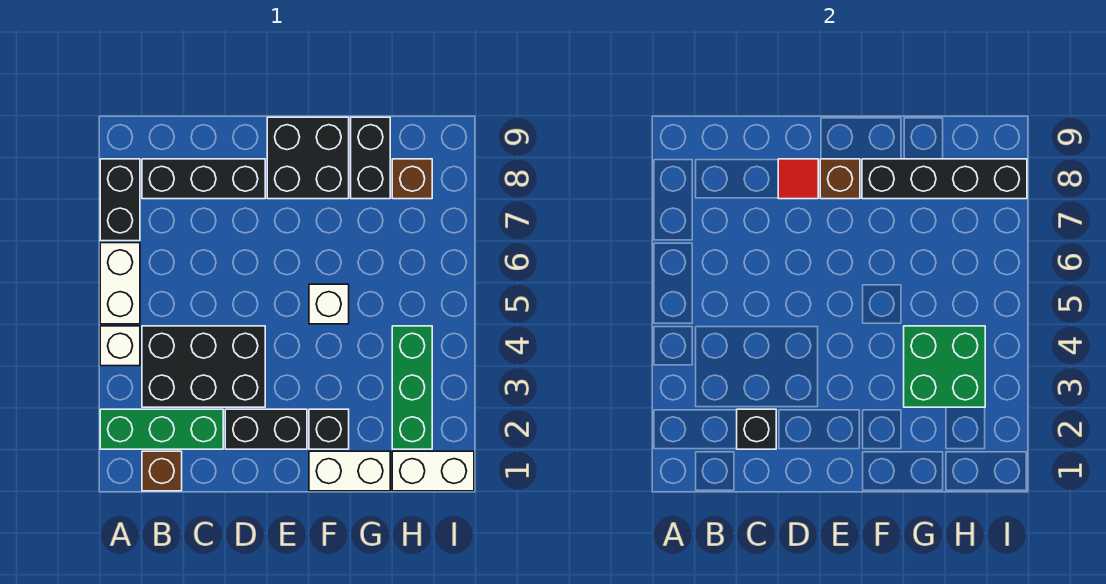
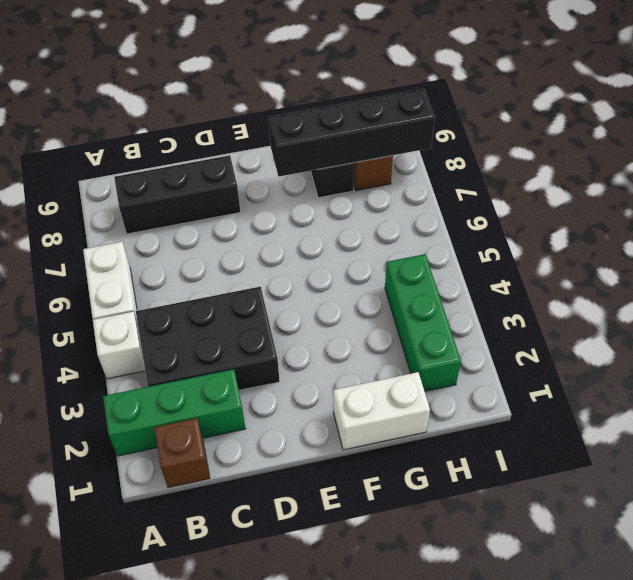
none -> black brick A7:A8 level 1
none -> black brick D2:E2 level 1
none -> black brick E8:F9 level 1

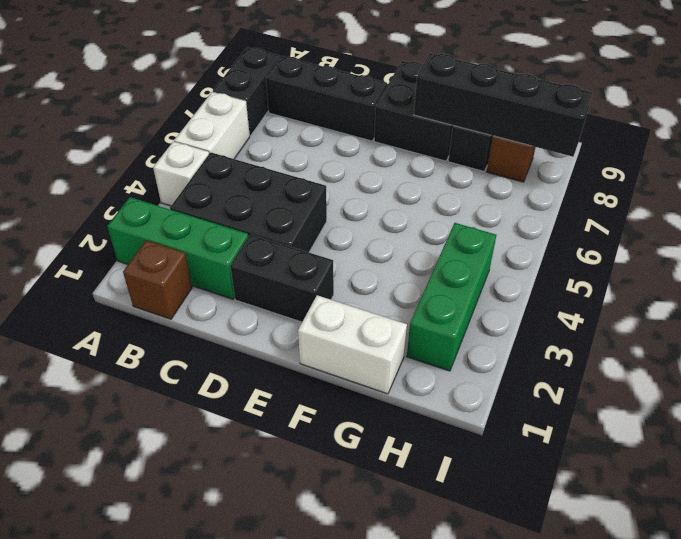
none -> black brick F2 level 1
none -> white brick F5 level 1
none -> white brick H1:I1 level 1

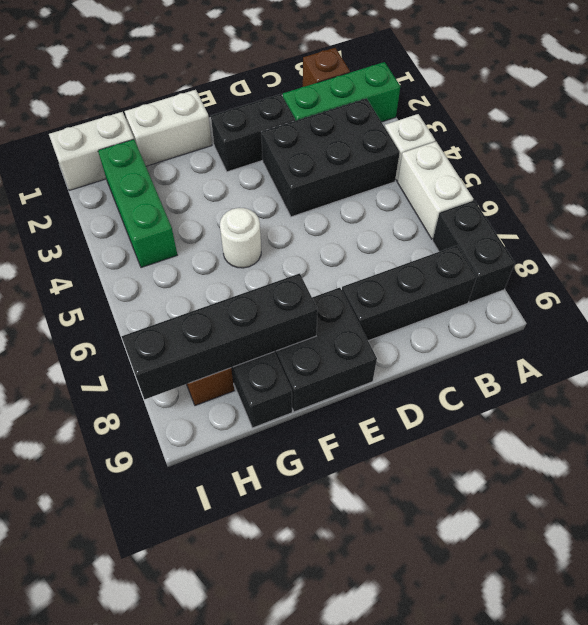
white round brick F5 level 1 -> white brick F5 level 1
none -> black brick F2 level 1
none -> black brick C2 level 2
none -> red tile D8 level 2

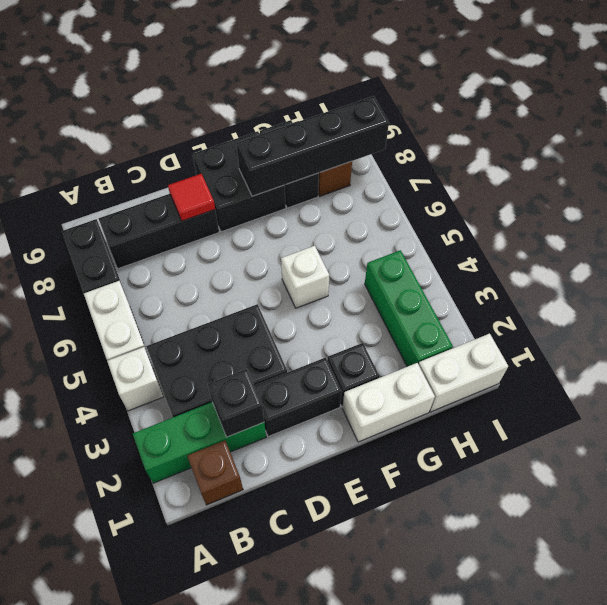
none -> brown brick E8 level 2
none -> green brick G3:H4 level 2

